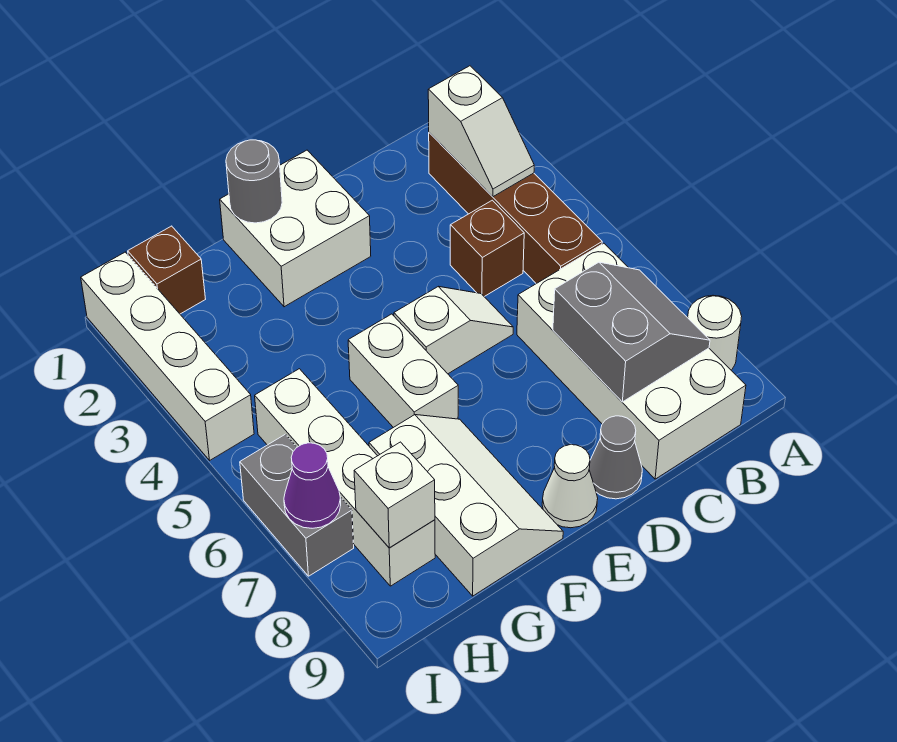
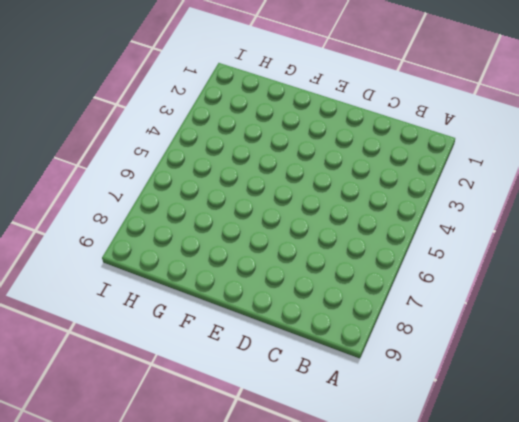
none -> white round brick A8 level 1
none -> brown brick B2:B5 level 1
none -> white brick B6:C9 level 1

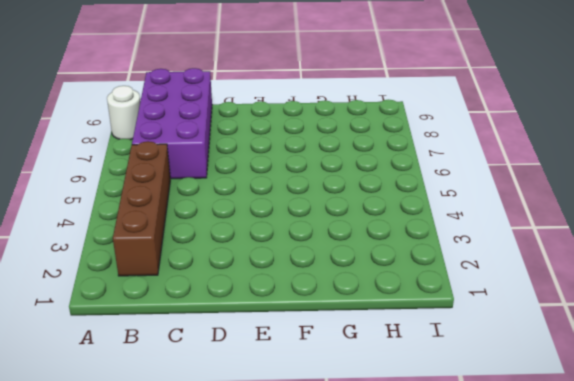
purple brick B6:C9 level 1 -> white brick B6:C9 level 1
none -> brown brick C4 level 1
none -> white slope D5:E5 level 1 top E
none -> grey cone D9 level 1

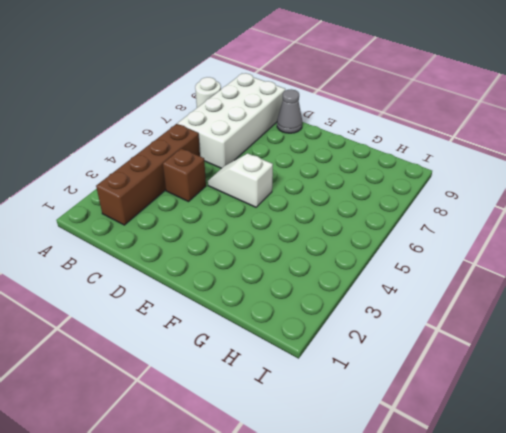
none -> white brick E1:F2 level 1
none -> white cone E9 level 1
none -> white brick F5:F6 level 1

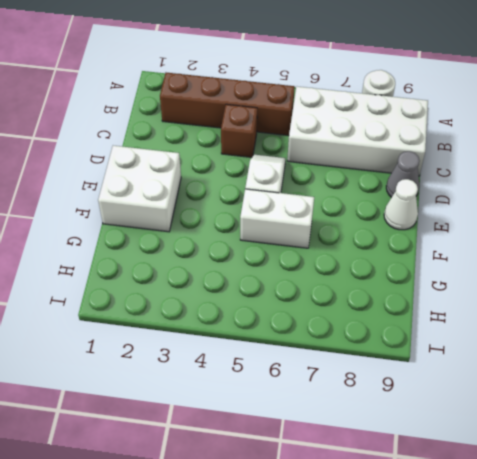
none -> white slope F7:G9 level 1 top G
none -> brown brick H1 level 1
none -> white brick H5:H8 level 1

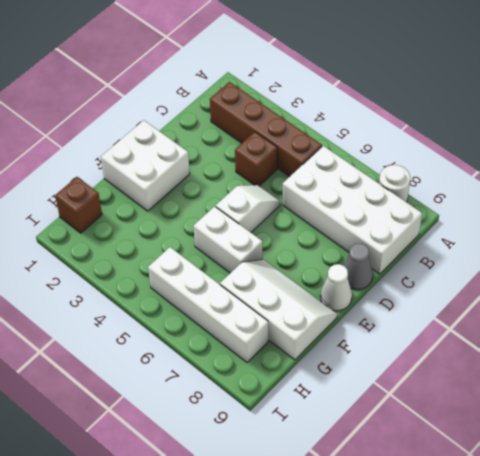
none -> white brick I1:I4 level 1
none -> grey brick I6:I7 level 1
none -> white slope B2:B3 level 2 top 2

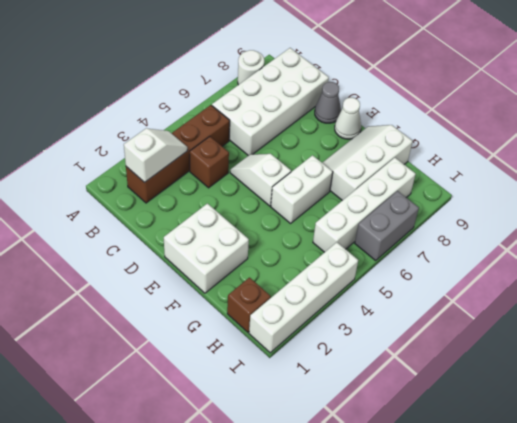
none -> grey slope B7:C8 level 2 top C
none -> grey round brick F1 level 2
none -> white brick H8 level 2

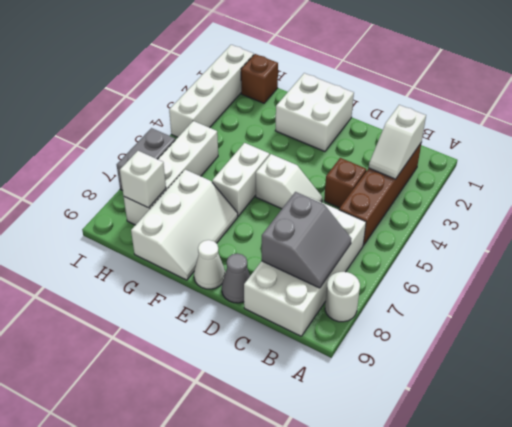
none -> grey round brick F1 level 2
none -> purple cone I7 level 2

